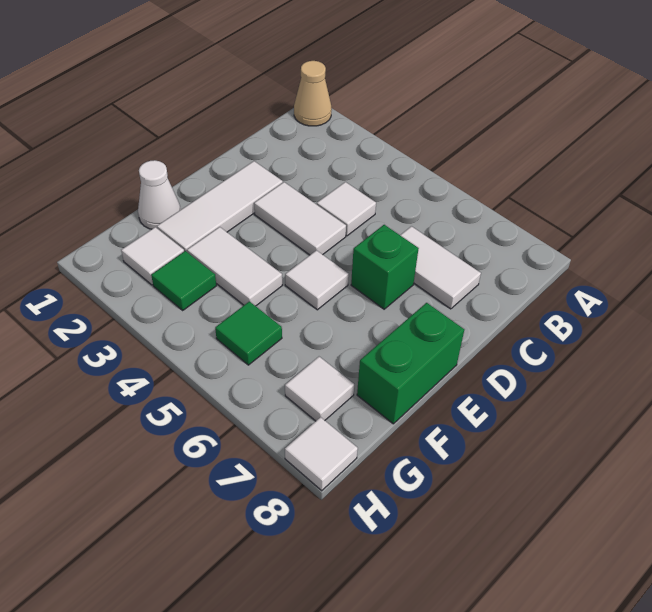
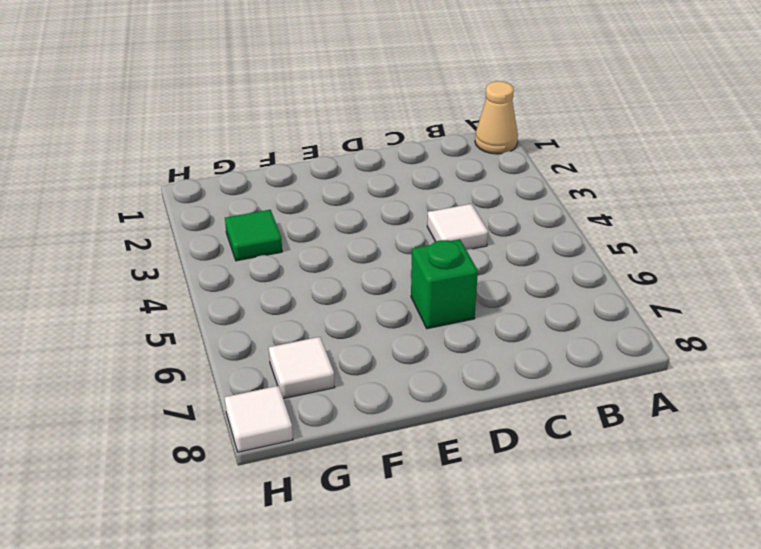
none -> white tile C6:C7 level 1
none -> white tile D2:F2 level 1
none -> white tile D3:D4 level 1

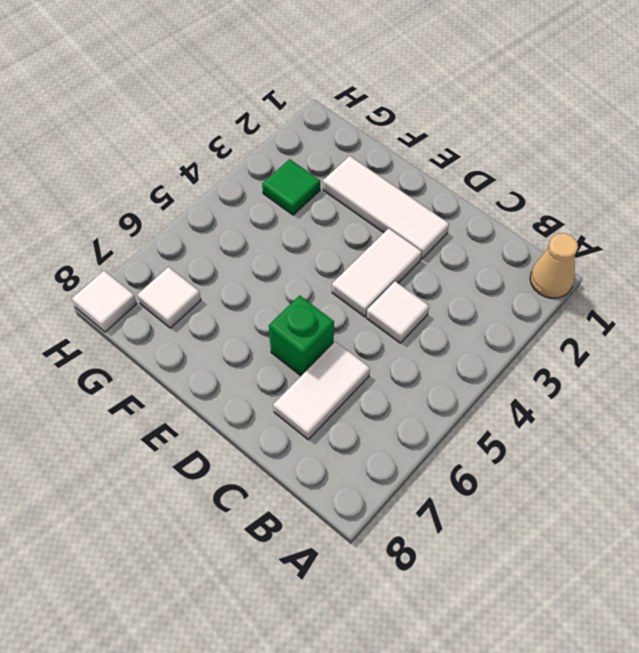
none -> white tile E5 level 1
none -> green brick E8:F8 level 1
none -> white cone F1 level 1

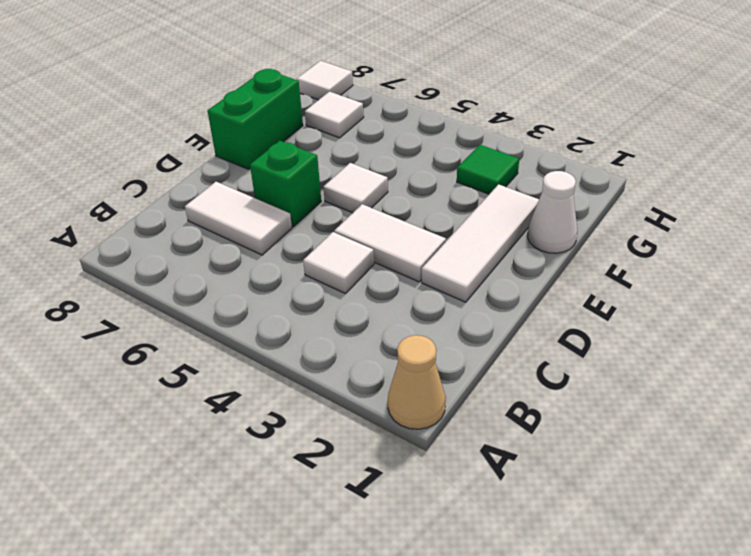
none -> white tile F3:F4 level 1
none -> white tile G2 level 1
none -> green tile G5 level 1

